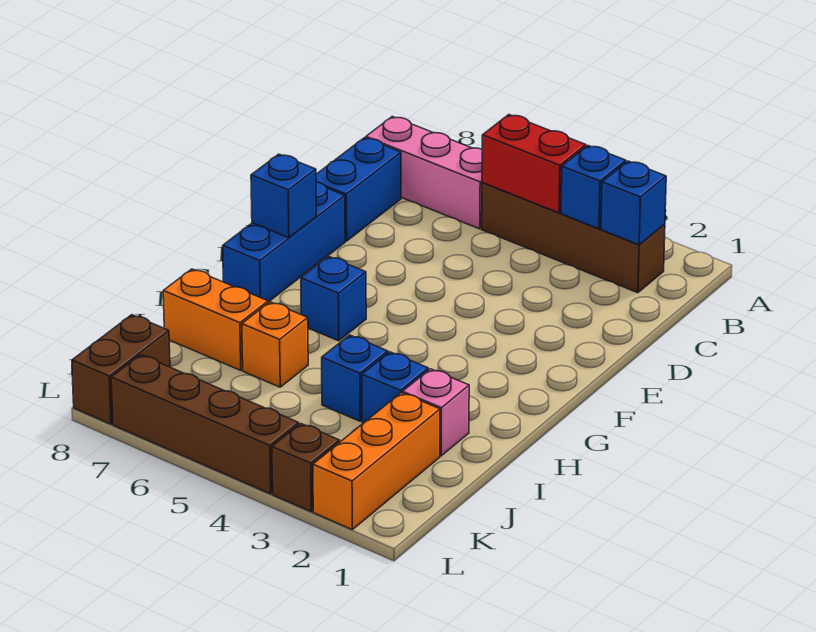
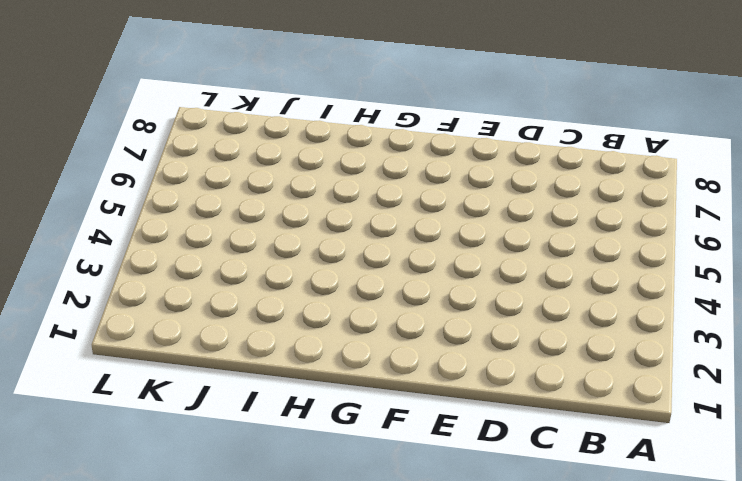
none -> brown brick B2:B5 level 1
none -> pink brick B6:B8 level 1
none -> blue brick C8:D8 level 1

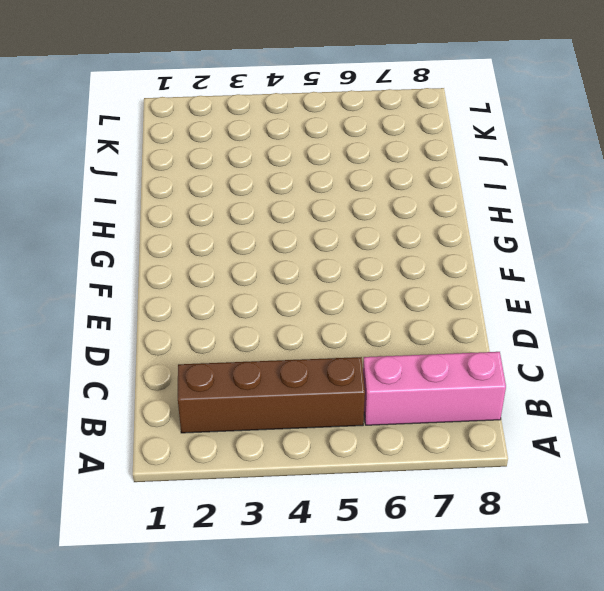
none -> blue brick C8:D8 level 1
none -> blue brick E8:G8 level 1
none -> blue brick G6 level 1

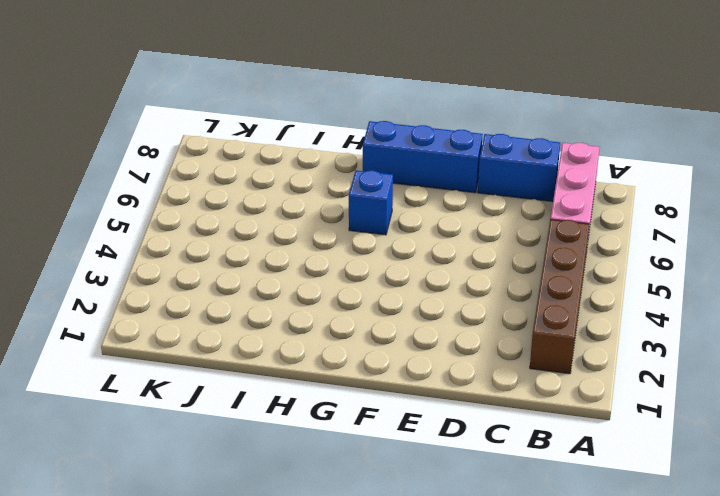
none -> pink brick I2 level 1
none -> blue brick I3 level 1
none -> blue brick I4 level 1

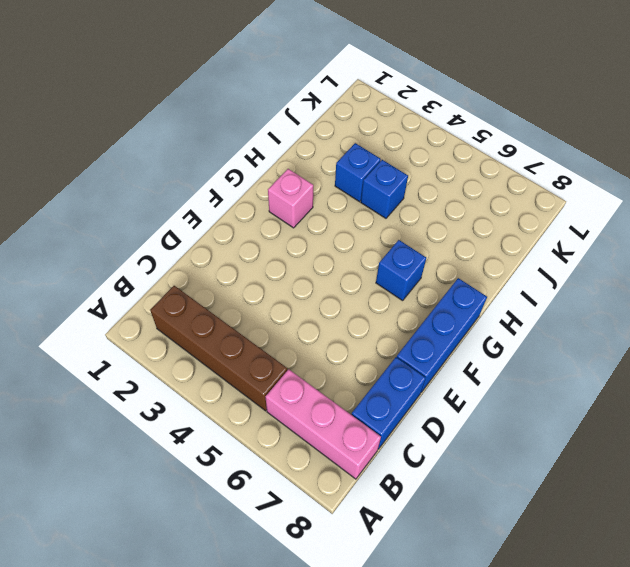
pink brick G2 level 1 -> pink brick I2 level 1
none -> orange brick I6 level 1
none -> orange brick I7:I8 level 1
none -> orange brick J2:L2 level 1

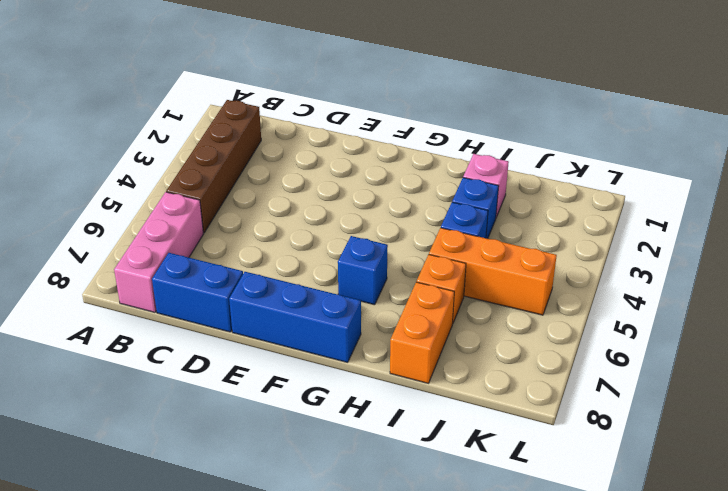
orange brick I5:K5 level 1 -> orange brick J2:L2 level 1
none -> brown brick K8:L8 level 1
none -> brown brick L3 level 1
none -> brown brick L4:L7 level 1

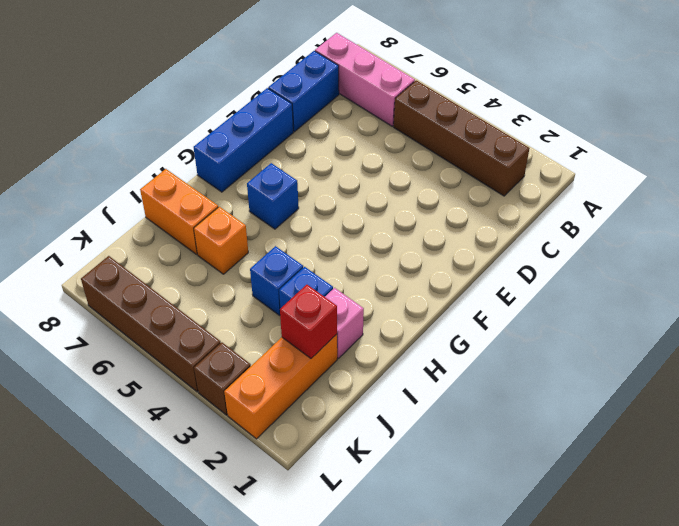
red brick J2 level 2 -> none
none -> brown brick K8:L8 level 1
none -> blue brick B2 level 2
none -> blue brick B3 level 2

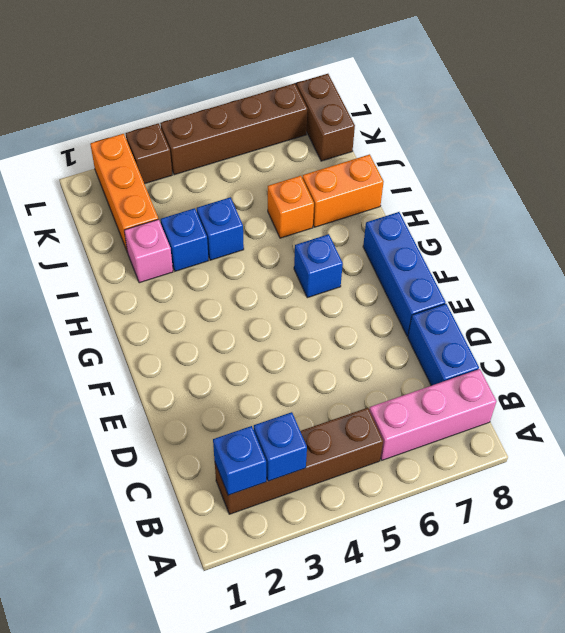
none -> red brick B4:B5 level 2
none -> blue brick F8 level 2

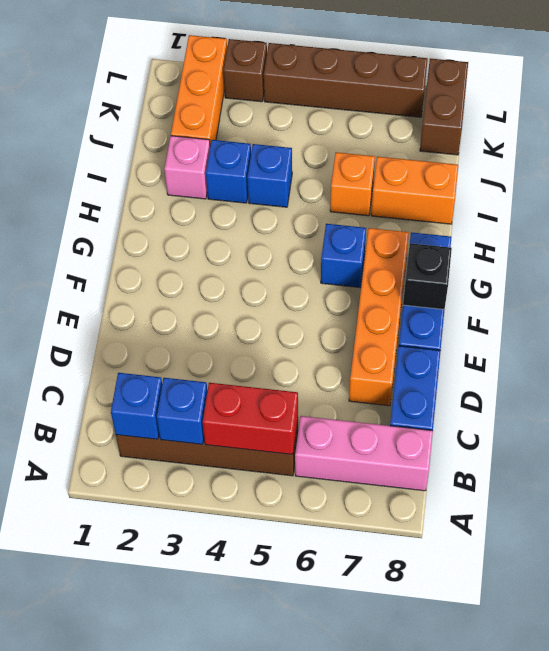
orange brick D7:G7 level 1 -> none
black brick F8 level 2 -> blue brick F8 level 2

